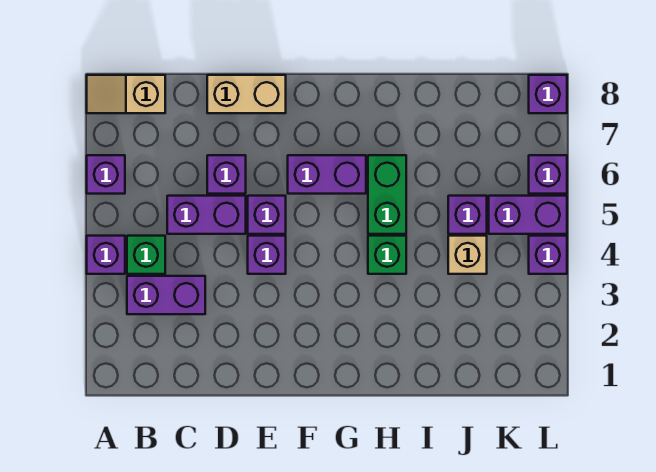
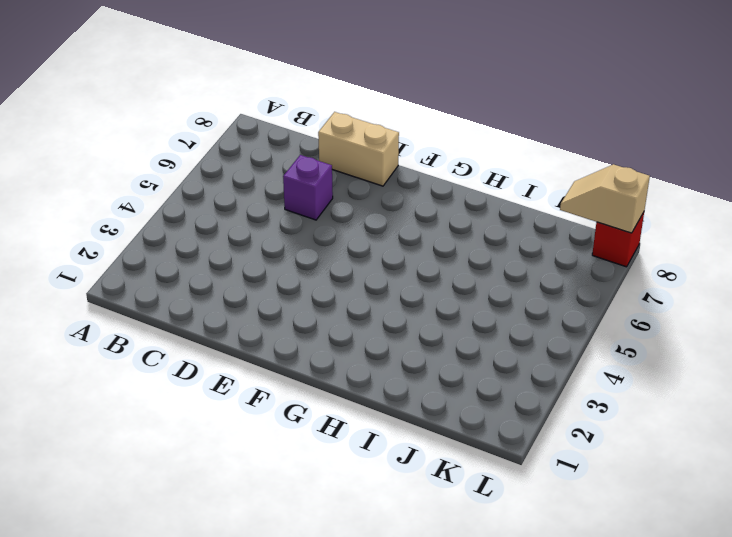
tan slope K8:L8 level 2 top L -> tan slope A8:B8 level 1 top B
red brick L8 level 1 -> purple brick L8 level 1
none -> purple brick A4 level 1
none -> purple brick A6 level 1
none -> purple brick B3:C3 level 1

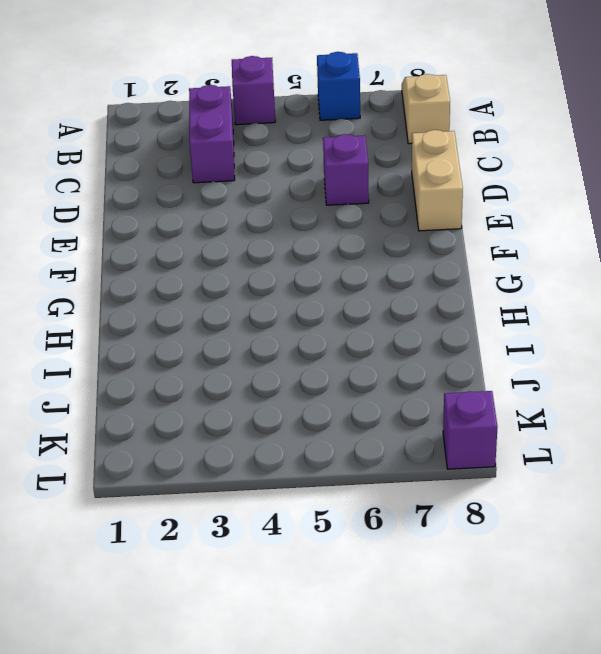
blue brick A6 level 1 -> purple brick A6 level 1
none -> green brick B4 level 1
none -> purple brick C5:D5 level 1
none -> purple brick E4 level 1

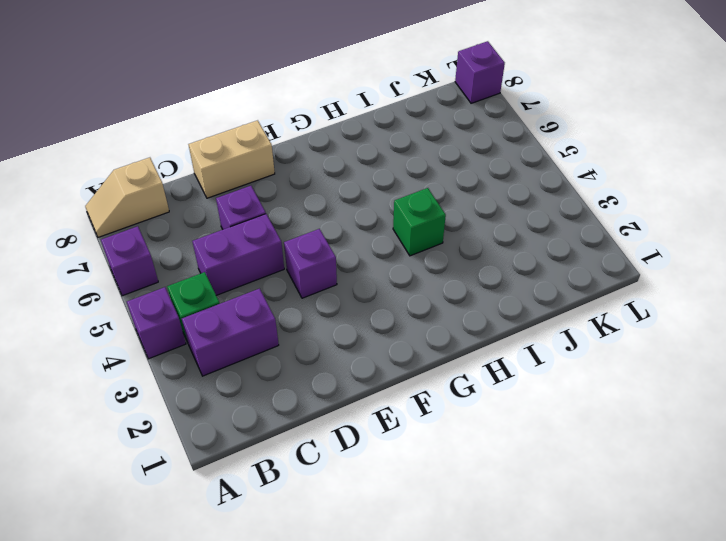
none -> purple brick E5 level 1
none -> purple brick F6:G6 level 1
none -> green brick H5:H6 level 1

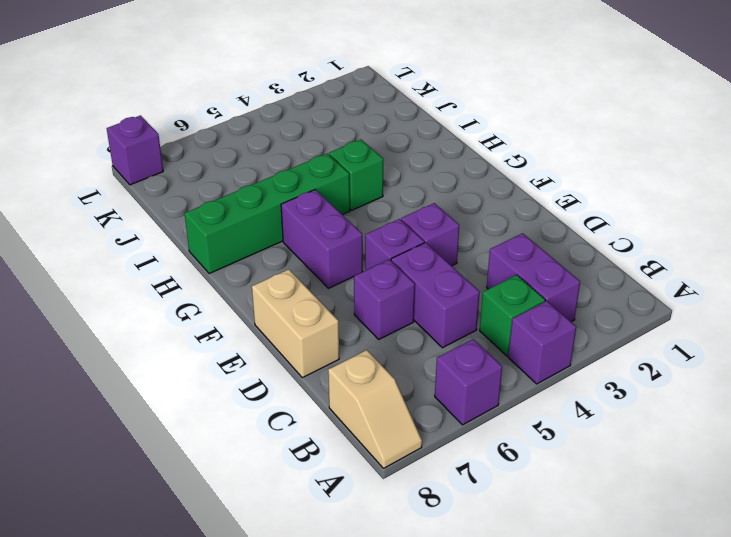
green brick H5:H8 level 1 -> green brick H5:H6 level 1
none -> tan brick J4 level 1
none -> purple brick J5 level 1
none -> purple brick K5:L5 level 1

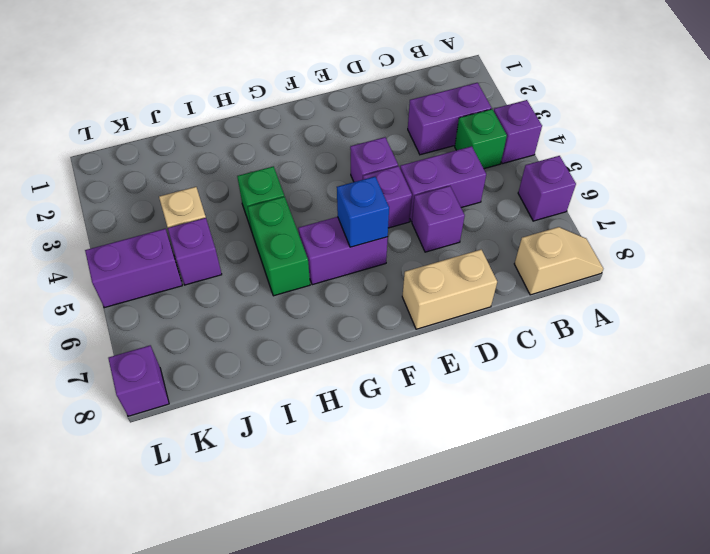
blue brick F6 level 2 -> none
none -> purple brick L4 level 1
none -> purple brick L6 level 1

